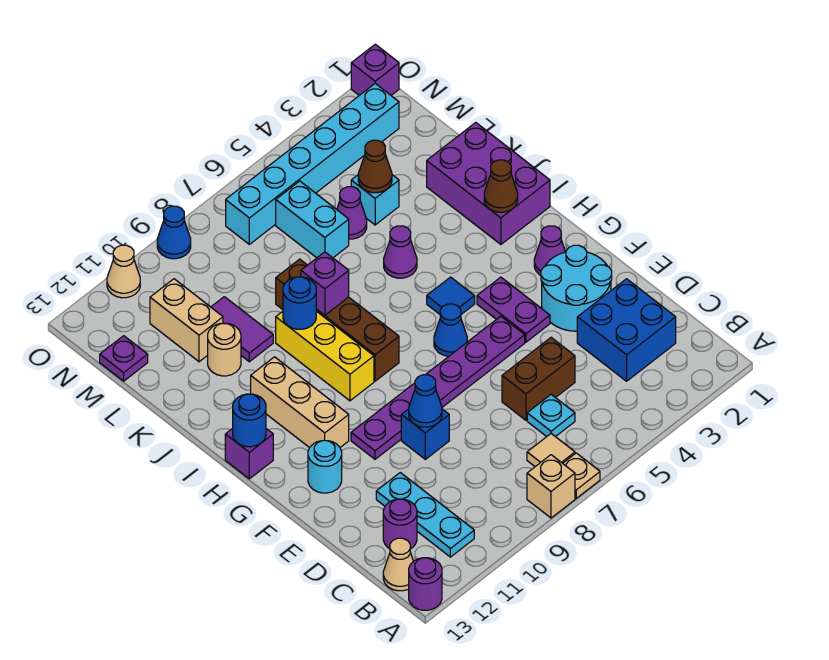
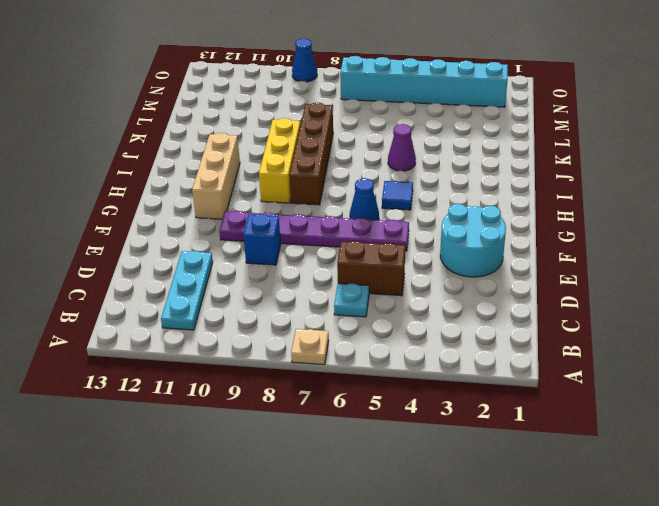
none -> tan brick A8 level 1
none -> purple round brick A13 level 1
none -> tan tile B7 level 1
none -> tan cone B13 level 1

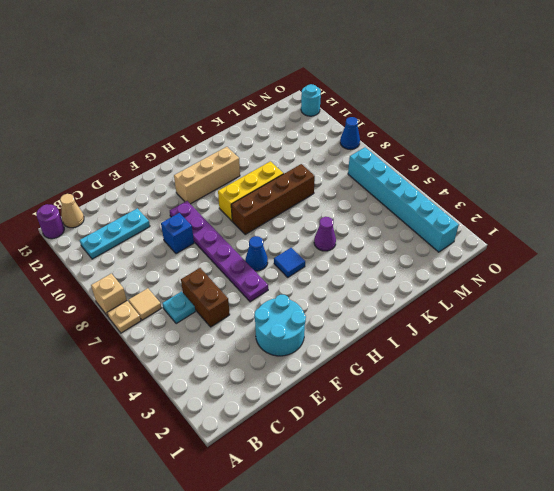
cyan round brick O12 level 1 -> cyan round brick F12 level 1
none -> blue brick C2:D3 level 1
none -> purple round brick C12 level 1
none -> purple plate F4:G4 level 1
none -> purple cone G2 level 1

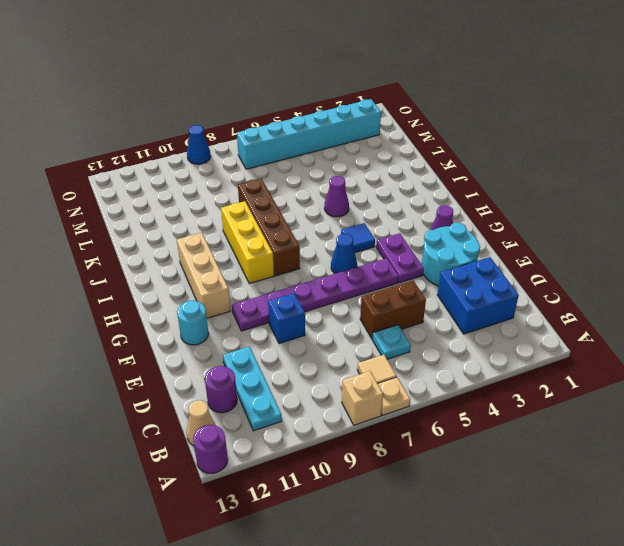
none -> purple brick H13 level 1
none -> purple brick I1:K2 level 1
none -> purple tile K10:L10 level 1
none -> tan round brick K11 level 1

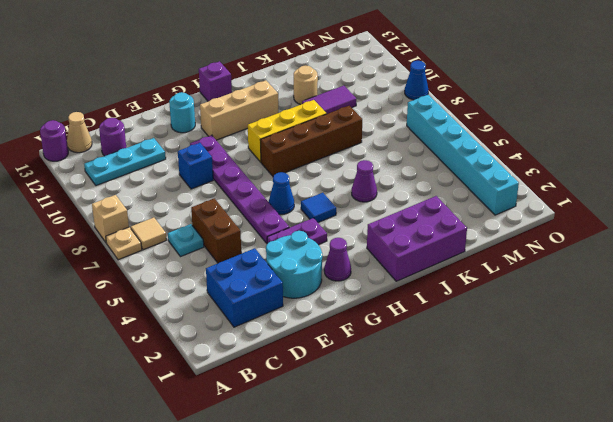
none -> cyan brick L4 level 1
none -> purple cone L5 level 1
none -> cyan brick L6:M6 level 1
none -> tan brick L11:M11 level 1

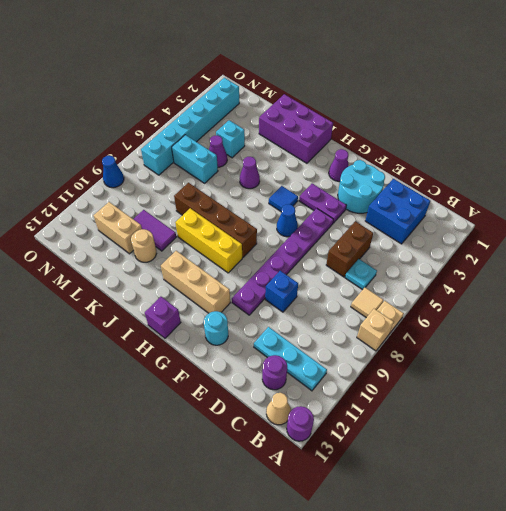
none -> purple plate M13 level 1
none -> purple brick O1 level 1
none -> tan cone O11 level 1
none -> blue cone E9 level 2

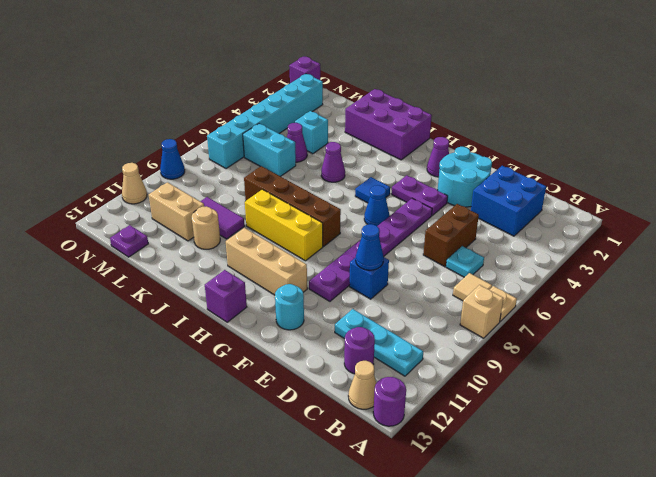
none -> blue round brick H13 level 2
none -> brown cone I2 level 2
none -> purple brick J8 level 2
none -> blue round brick J9 level 2

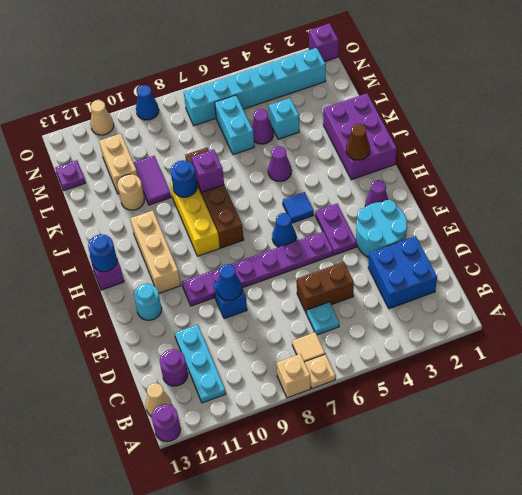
none -> brown cone L4 level 2

